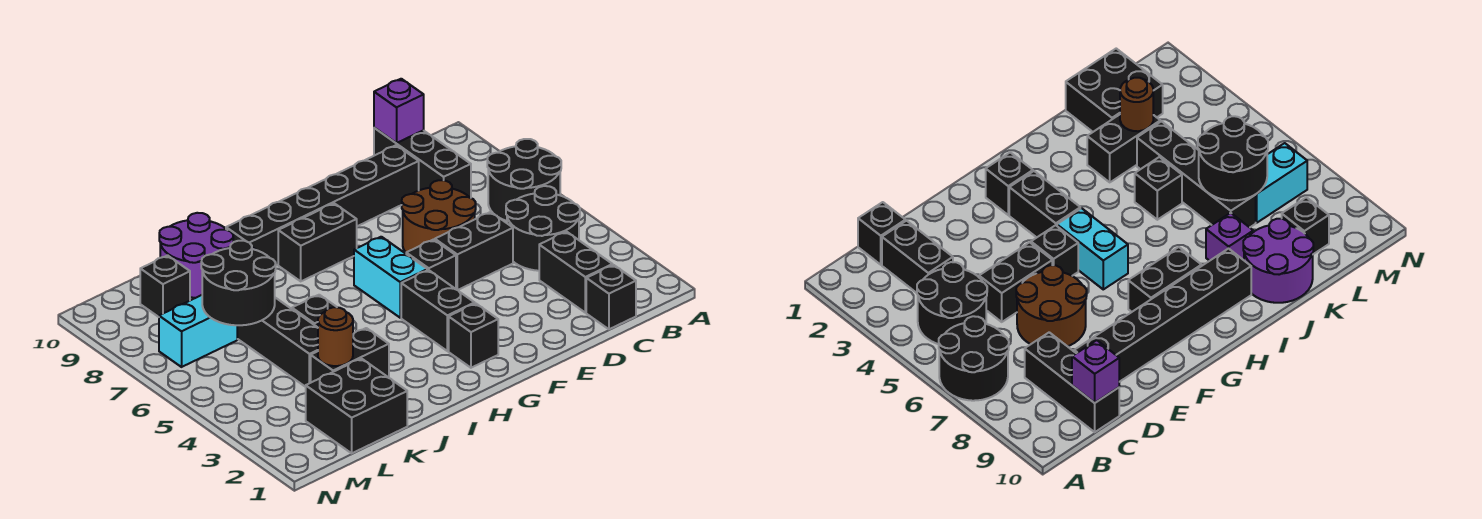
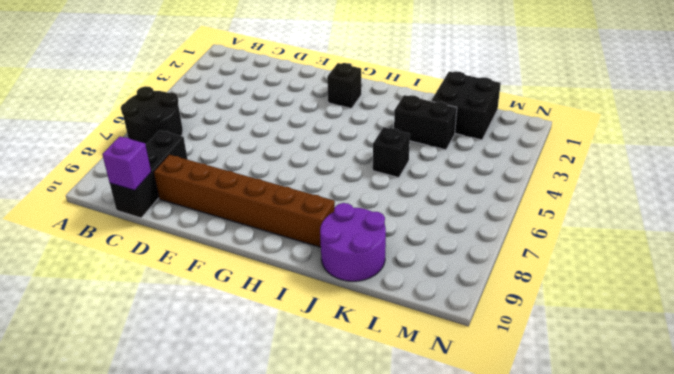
brown brick D9:I9 level 1 -> black brick D9:I9 level 1
none -> black round brick B4:C5 level 1
none -> black brick C1 level 1
none -> black brick C2:C3 level 1

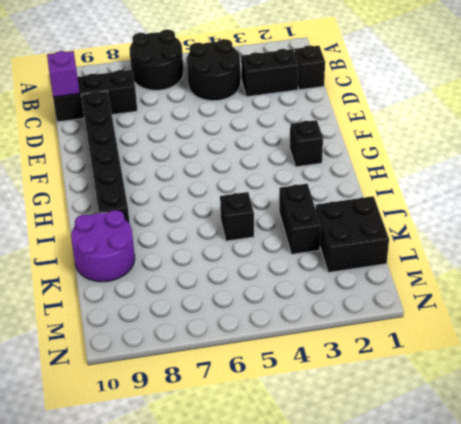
none -> black brick D5:E5 level 1
none -> brown round brick D6:E7 level 1
none -> black brick F5 level 1

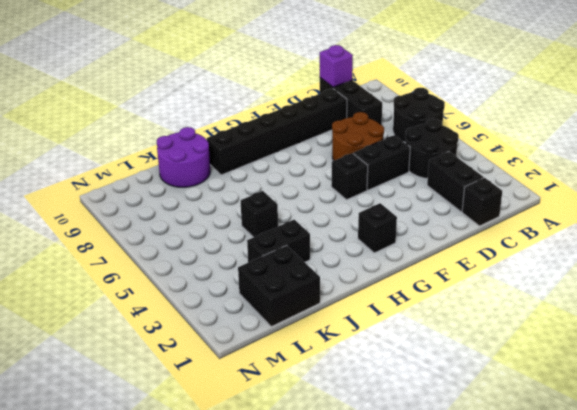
none -> black brick G3:G4 level 1
none -> cyan brick G5:G6 level 1
none -> black brick G8:H8 level 1

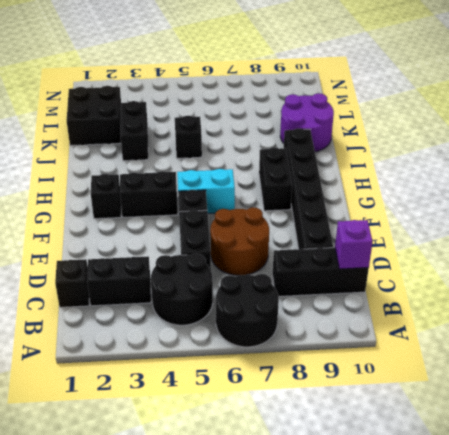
none -> purple brick J8 level 1
none -> black brick K4:K7 level 1
none -> cyan brick L7:M7 level 1

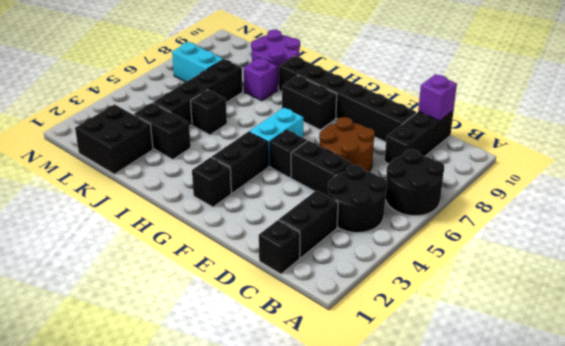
none -> black brick L9 level 1
none -> brown round brick K3 level 2
none -> black round brick K6:L7 level 2

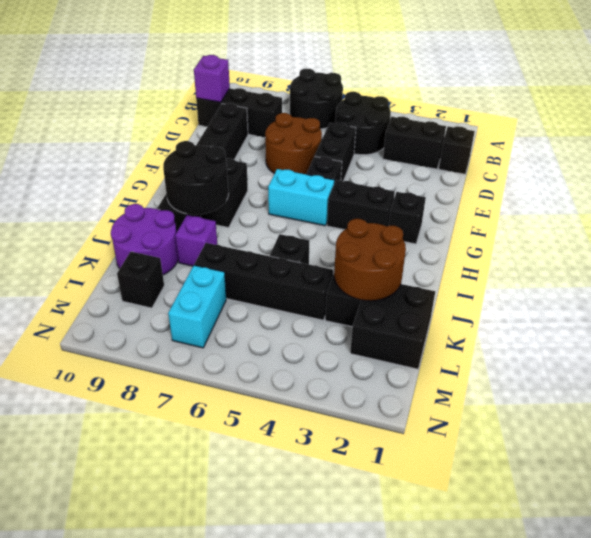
black round brick H8:I9 level 2 -> black round brick K6:L7 level 2
brown round brick J2:K3 level 2 -> brown round brick K3 level 2

